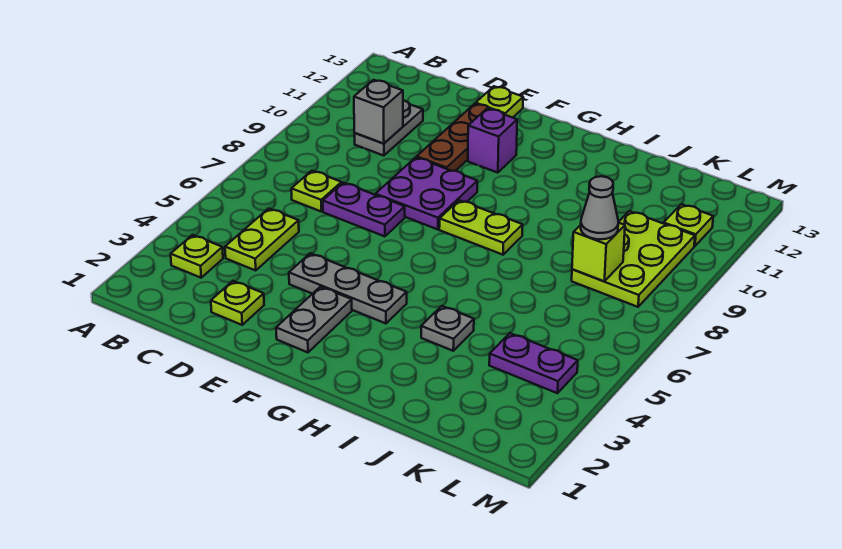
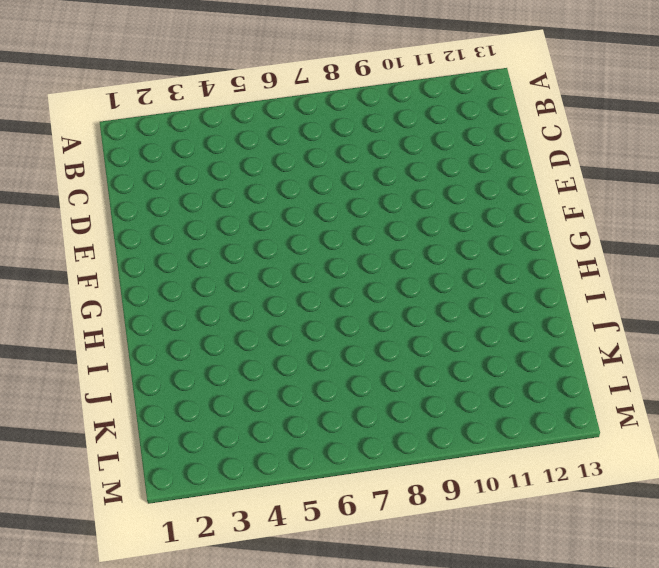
none -> lime plate B3 level 1
none -> lime plate C4:C5 level 1
none -> lime plate C7 level 1

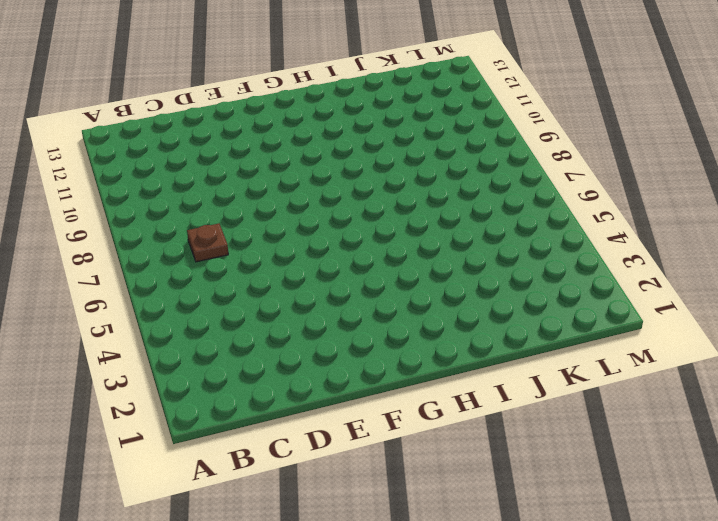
brown plate C7 level 1 -> lime plate C7 level 1
none -> lime plate B3 level 1
none -> lime plate C4:C5 level 1
none -> grey plate C10:C11 level 1

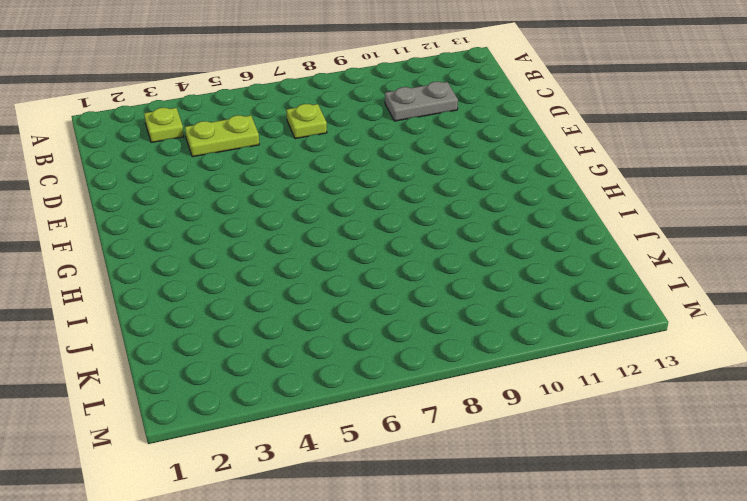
none -> lime plate D2 level 1
none -> purple plate D7:E7 level 1
none -> grey plate E4:G4 level 1

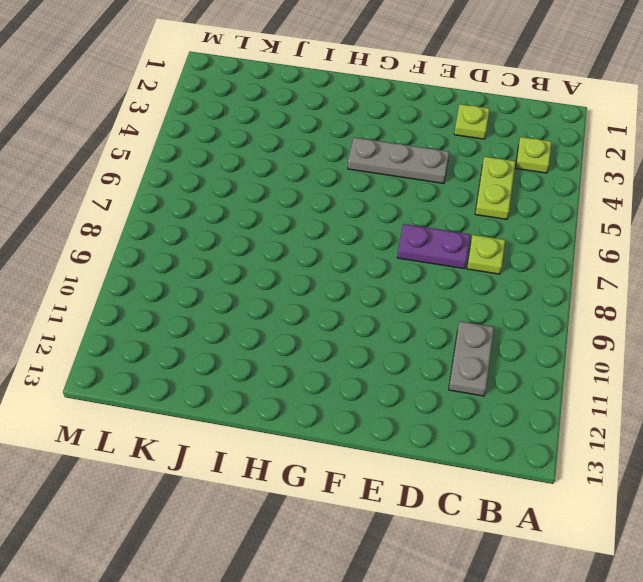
none -> purple plate E8:F9 level 1
none -> brown plate E10:E12 level 1
none -> lime plate E13 level 1

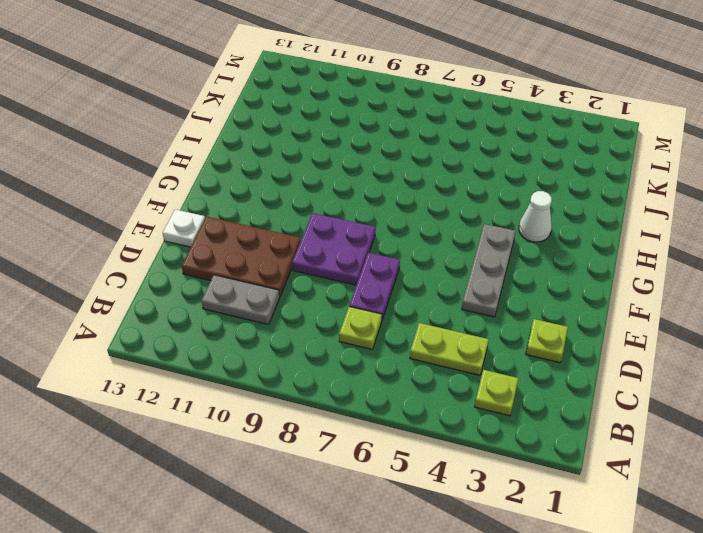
brown plate D10:E12 level 1 -> brown plate E10:E12 level 1
white plate E13 level 1 -> lime plate E13 level 1
white cone H3 level 1 -> none
none -> grey plate F2:F3 level 1
none -> purple brick F11 level 1
none -> lime plate G8:H8 level 1

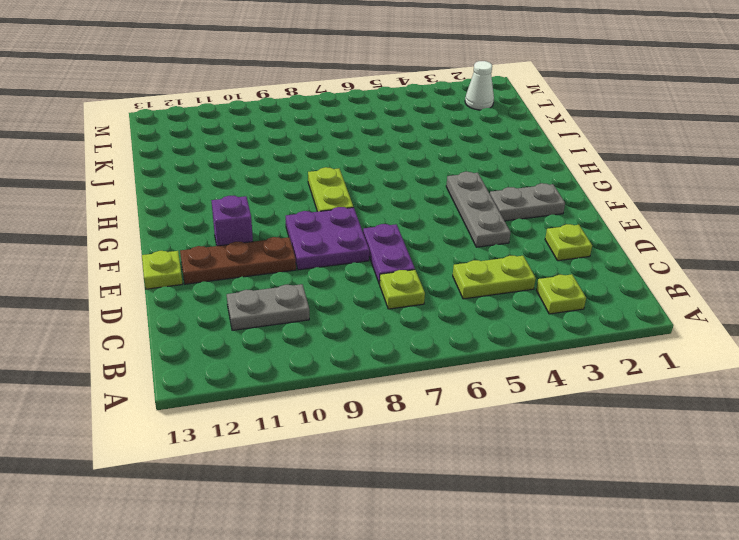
white cone L2 level 1 -> none
none -> grey plate I4 level 1
none -> purple plate K4:L4 level 1
none -> lime plate K8:L10 level 1

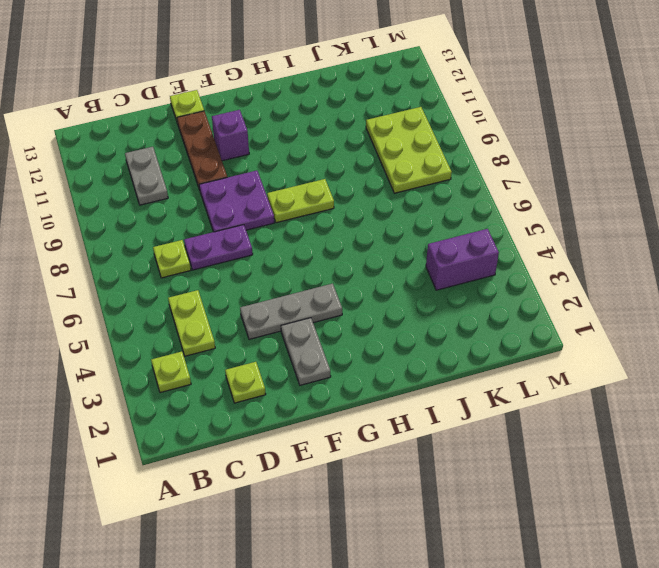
purple brick K4:L4 level 1 -> purple plate K4:L4 level 1
none -> grey plate I4 level 1
none -> lime plate L11 level 1
none -> grey brick C10 level 2

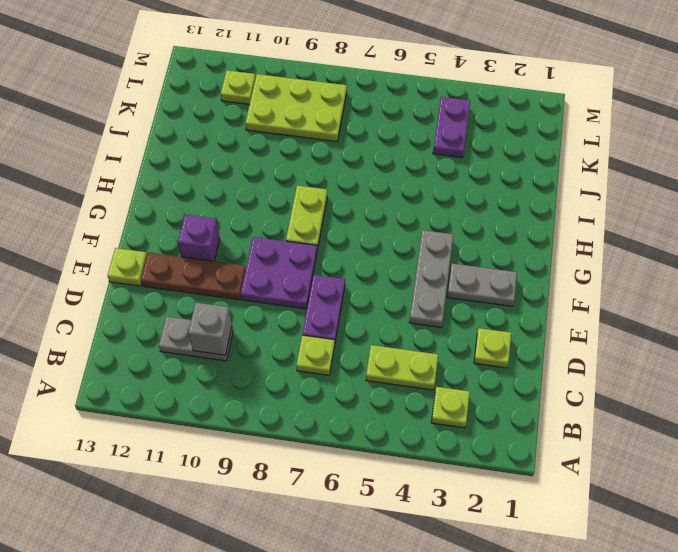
none -> grey plate I4 level 1
none -> lime brick K8 level 2
none -> grey cone K8 level 3

